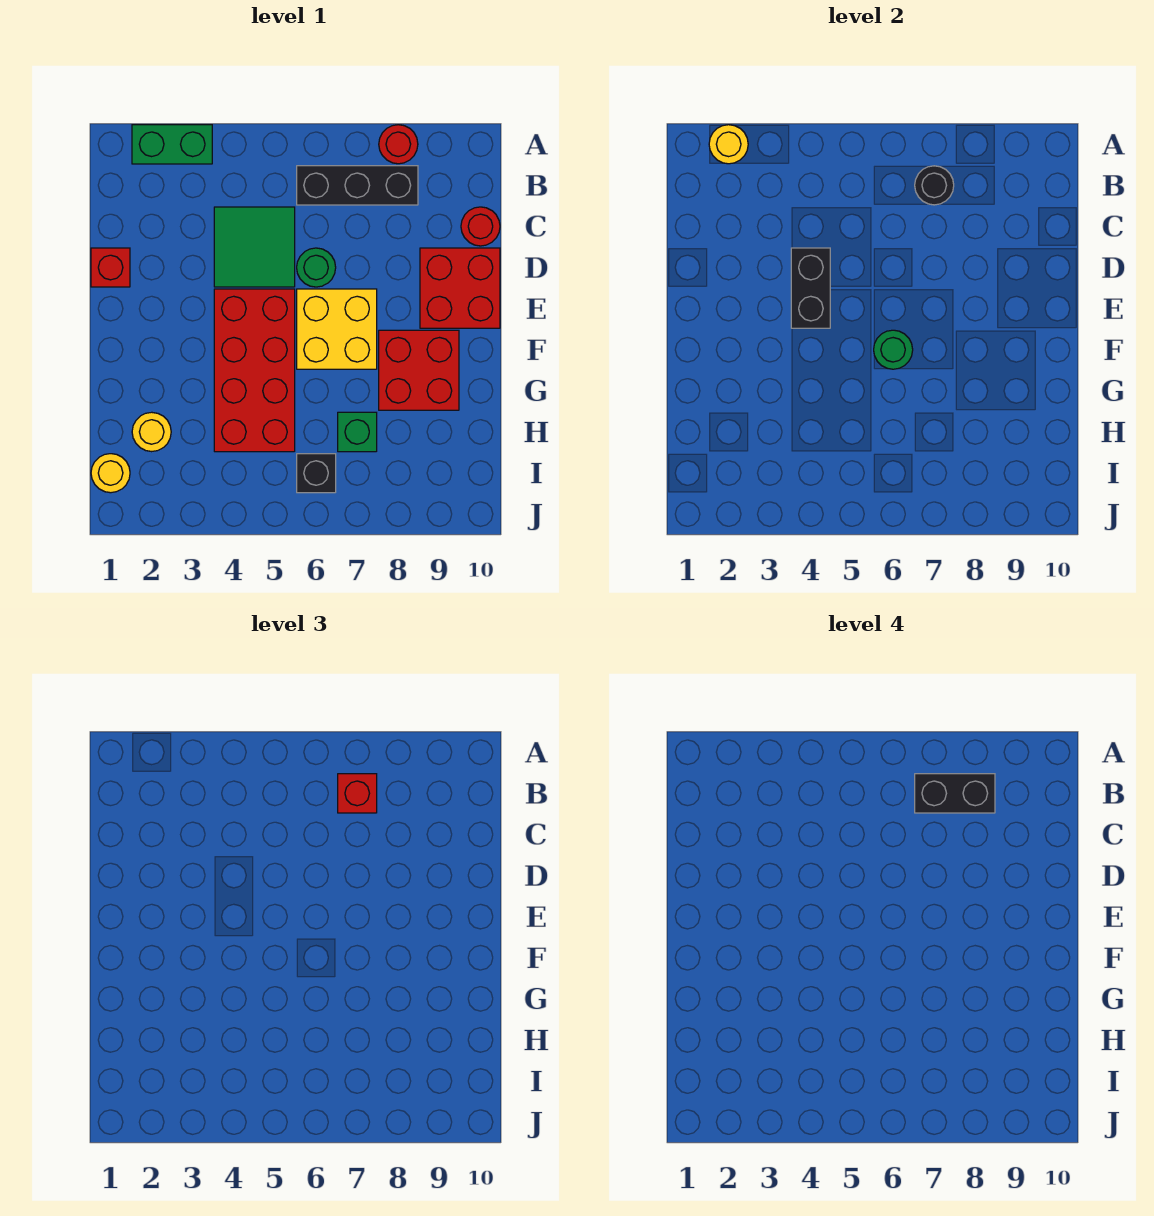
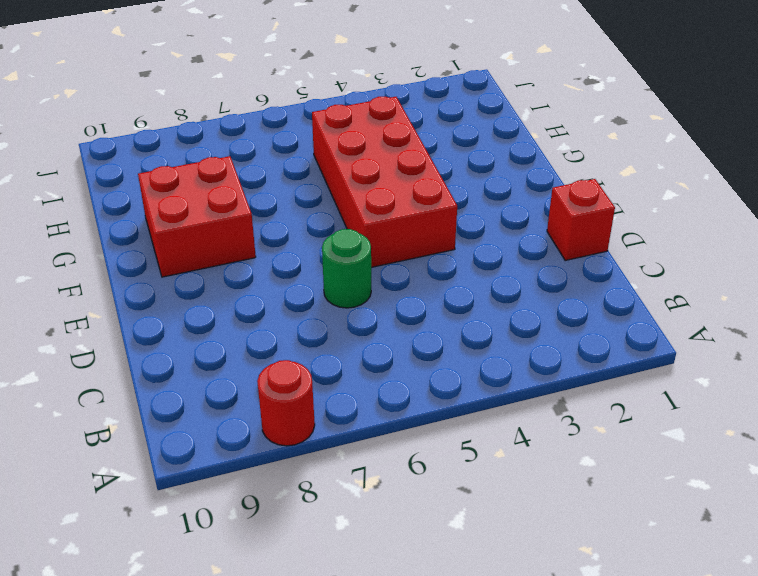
none -> green brick A2:A3 level 1
none -> black brick B6:B8 level 1
none -> green tile C4:D5 level 1

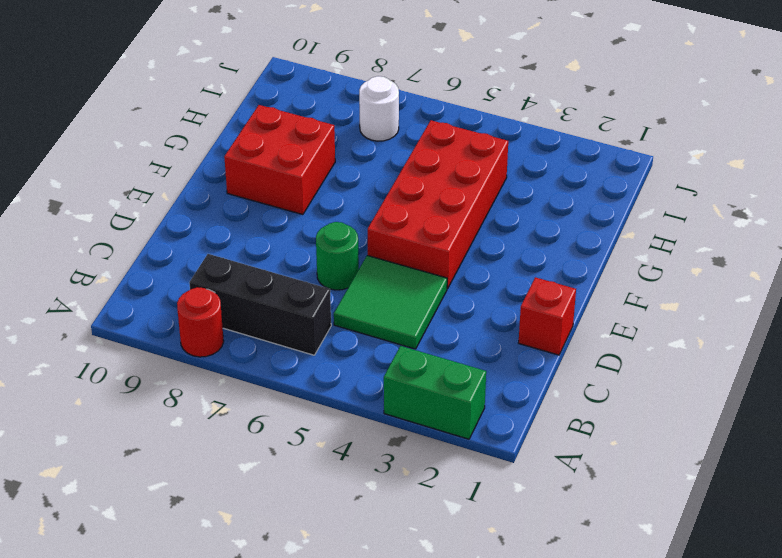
white round brick I7 level 1 -> none
none -> red round brick C10 level 1
none -> red brick D9:E10 level 1
none -> yellow brick E6:F7 level 1

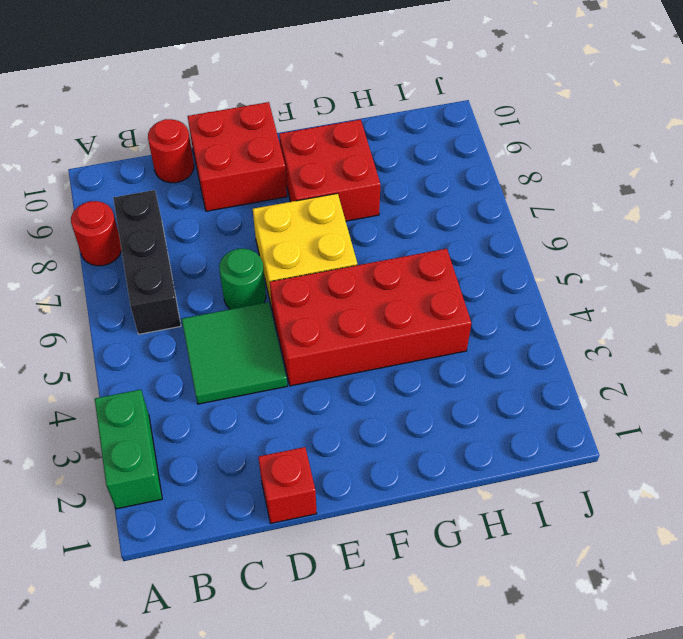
none -> yellow round brick H2 level 1
none -> green brick H7 level 1
none -> yellow round brick I1 level 1

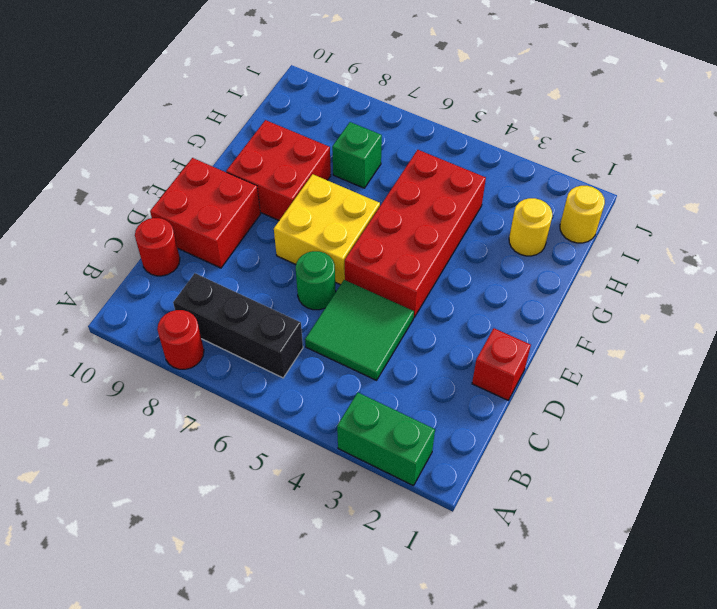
none -> black brick I6 level 1
none -> yellow round brick A2 level 2
none -> black round brick B7 level 2

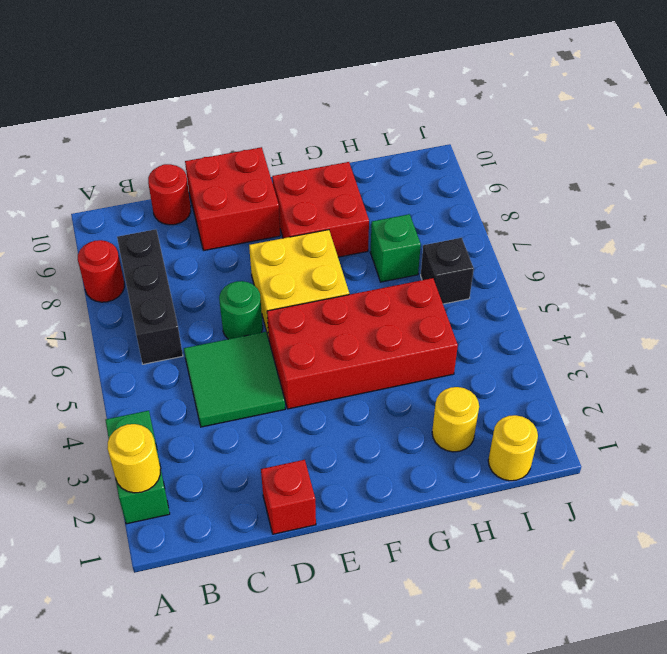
none -> black round brick B7 level 2
none -> black brick D4:E4 level 2
none -> green round brick F6 level 2

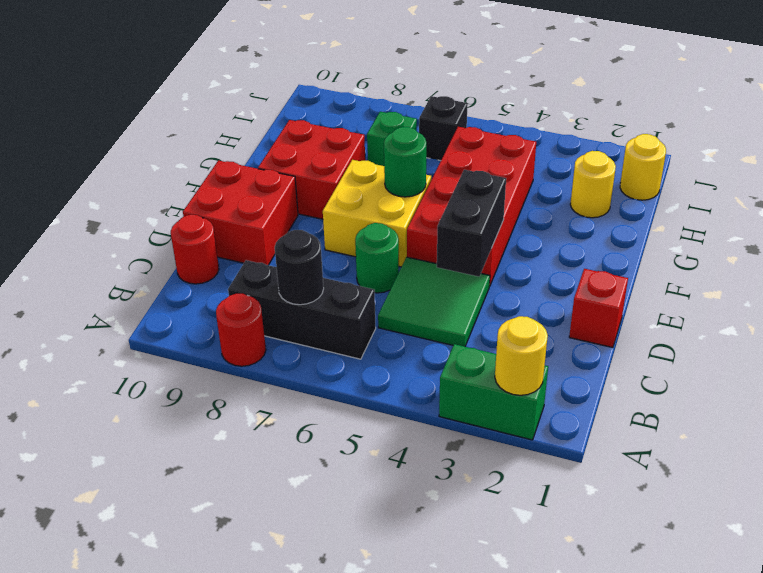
none -> red brick B7 level 3
none -> black brick B7:B8 level 4

